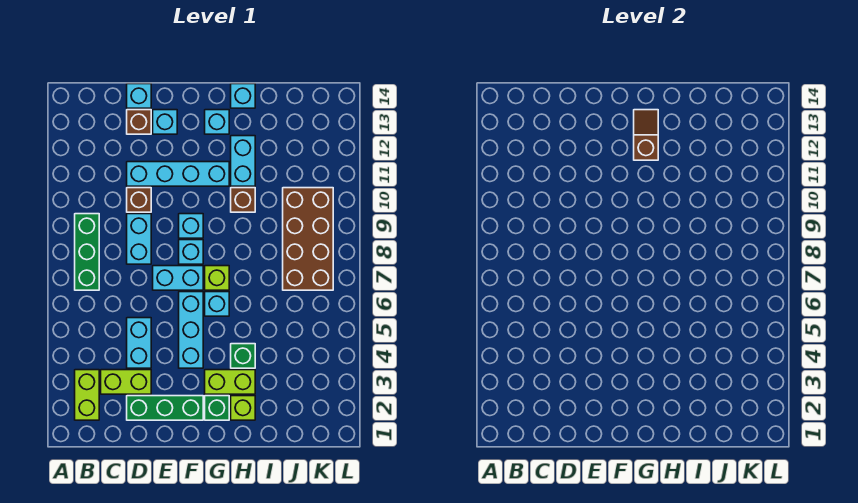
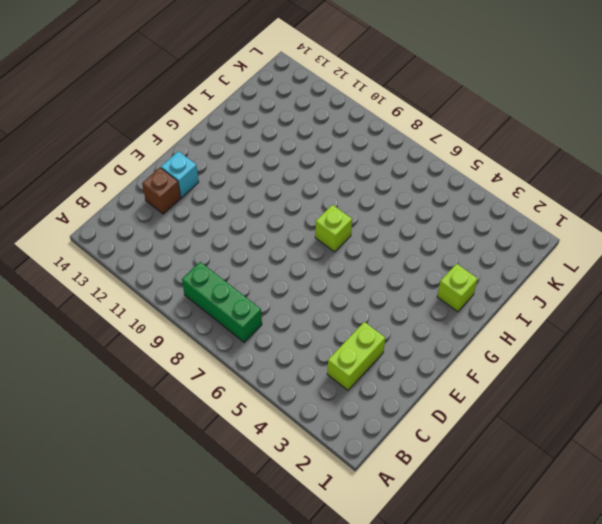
none -> lime brick B2:B3 level 1
none -> green brick D2:F2 level 1
none -> cyan brick D4:D5 level 1

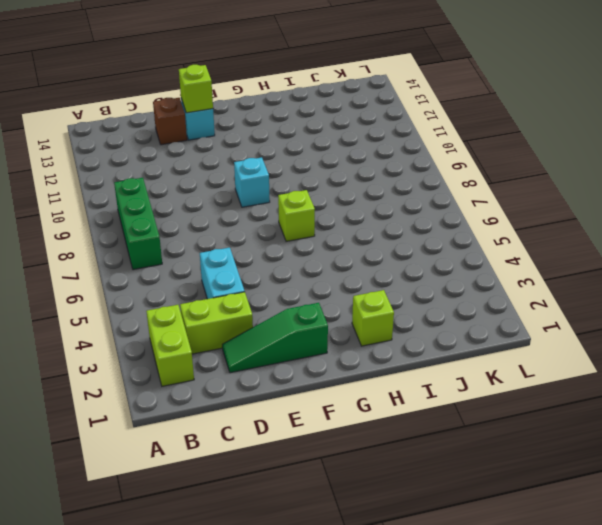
green slope D2:F2 level 1 top F -> green brick D2:F2 level 1
lime brick E13 level 2 -> none
none -> cyan brick D8:D9 level 1
none -> brown brick D10 level 1
none -> cyan brick D11:G11 level 1

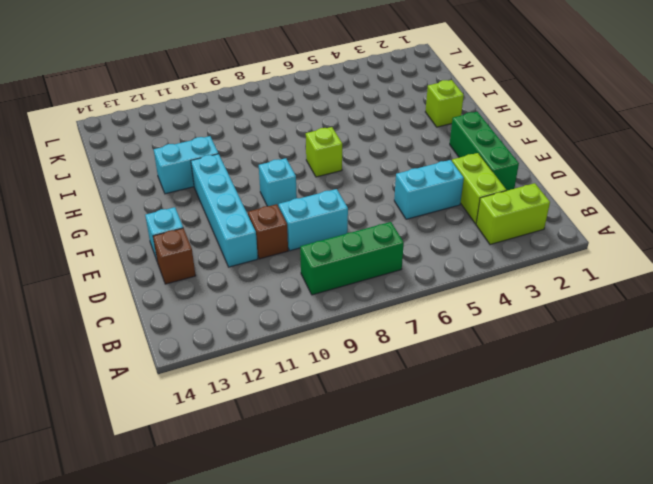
none -> cyan brick D14 level 1
none -> cyan brick E7:F7 level 1
none -> cyan brick F4:F6 level 1

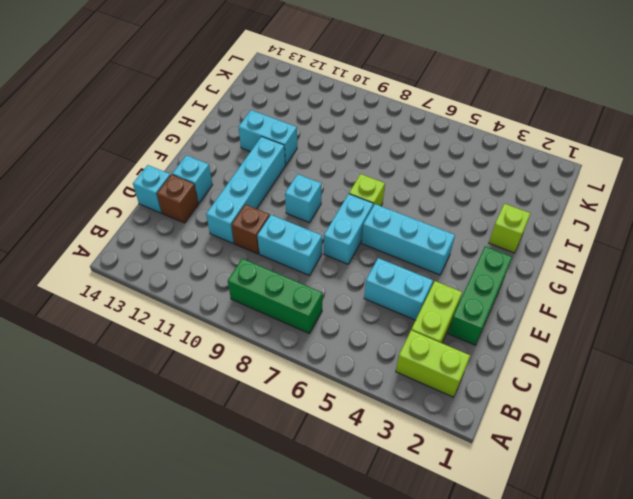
none -> cyan brick F8 level 1
none -> green brick G2 level 1
none -> lime brick G3:H3 level 1

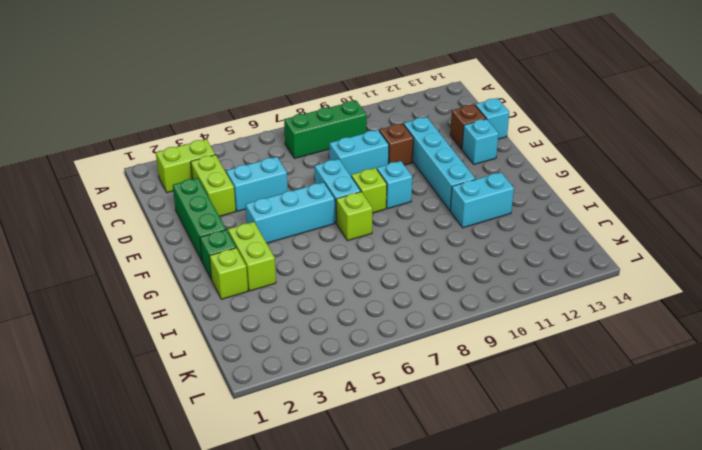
lime brick F8 level 1 -> cyan brick F8 level 1
none -> cyan brick G6 level 1
none -> cyan brick G13 level 1
none -> green brick H4 level 1

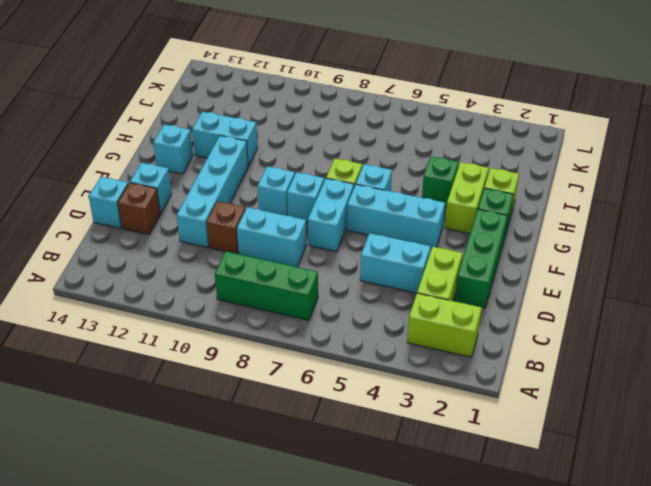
none -> brown brick H10 level 1
none -> cyan brick H14 level 1
none -> brown brick J7:K10 level 1

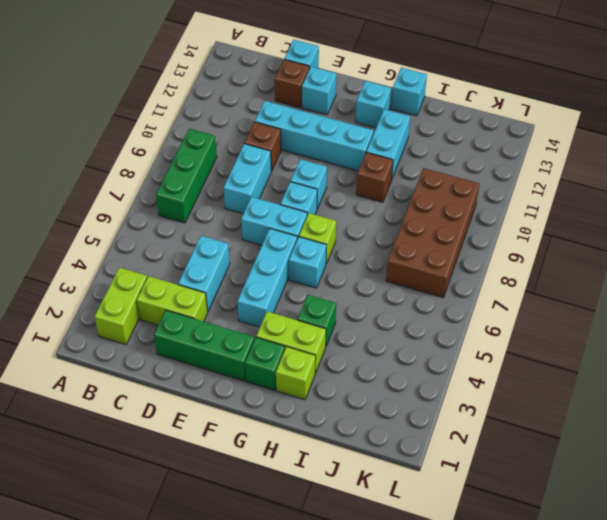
none -> brown slope G12:G13 level 2 top 12

